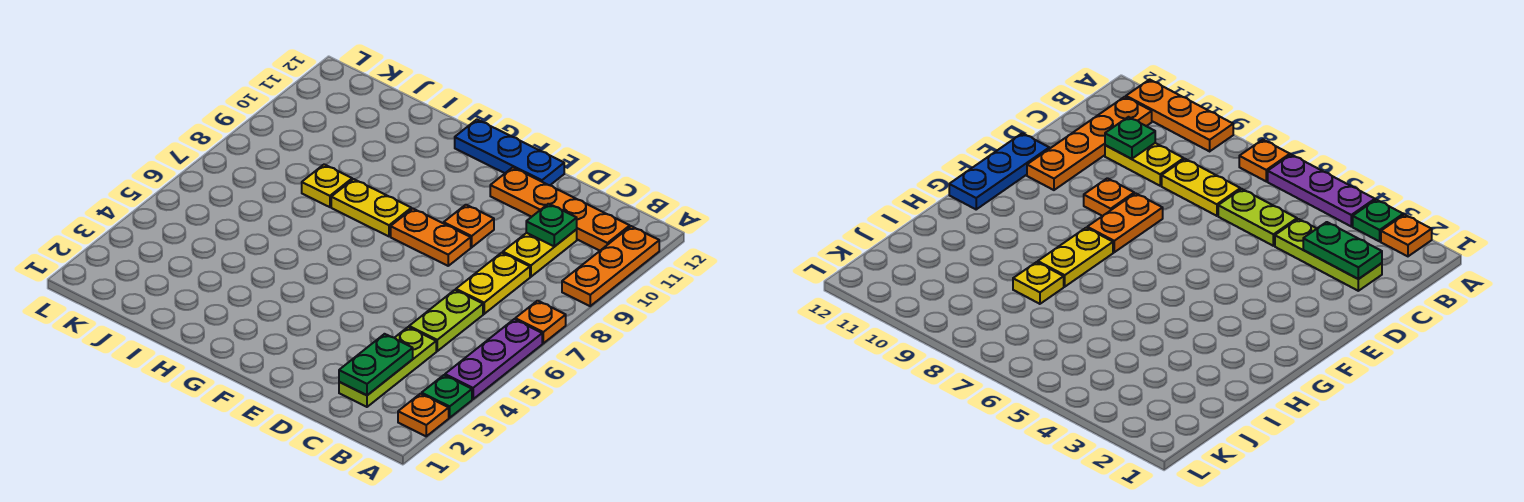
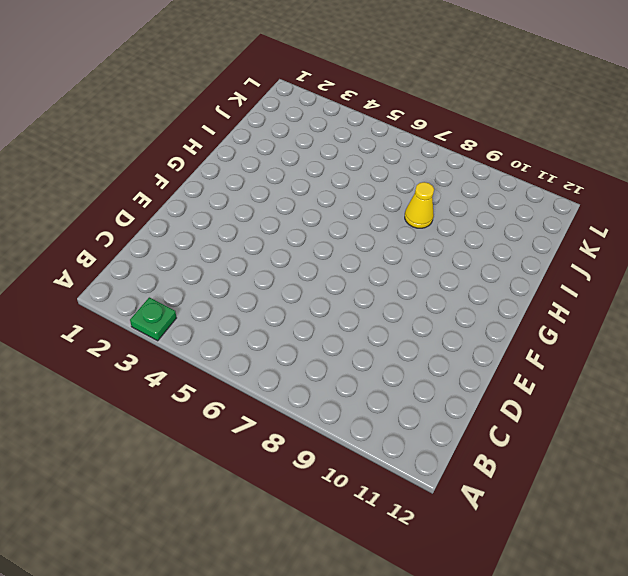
yellow cone I8 level 1 -> yellow plate I8 level 1
none -> orange plate A2 level 1
none -> purple plate A4:A6 level 1
none -> orange plate A7 level 1

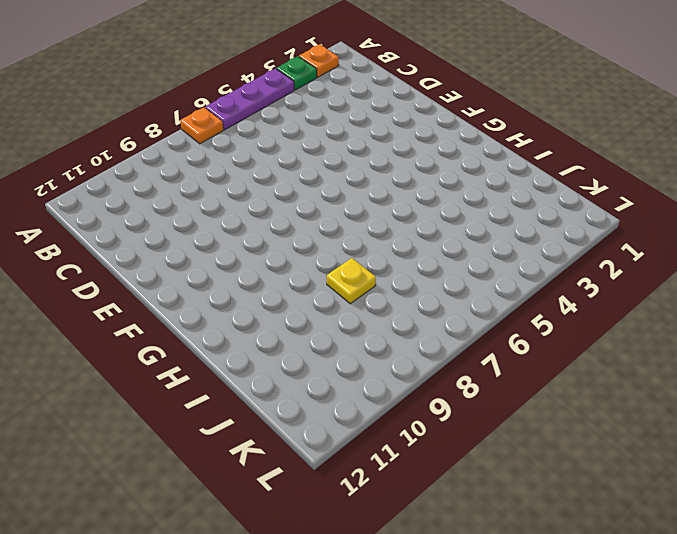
none -> orange plate A9:A11 level 1
none -> orange plate B11:E11 level 1
none -> lime plate C2:C4 level 1

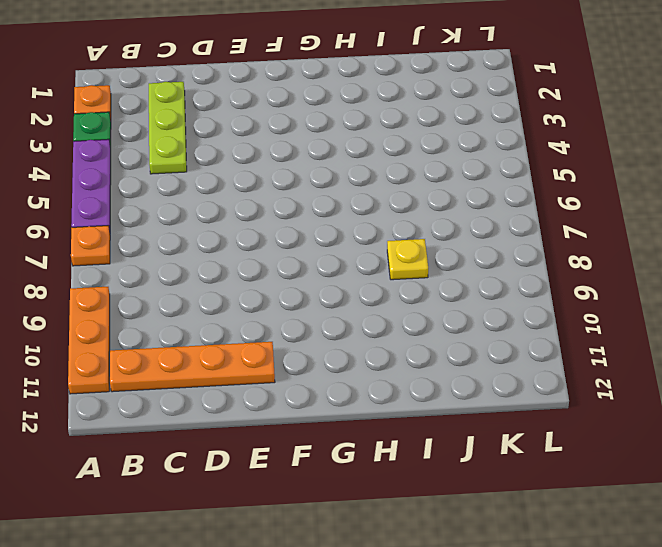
none -> lime plate C5:C6 level 1
none -> yellow plate C7:C8 level 1
none -> yellow plate C9:C10 level 1

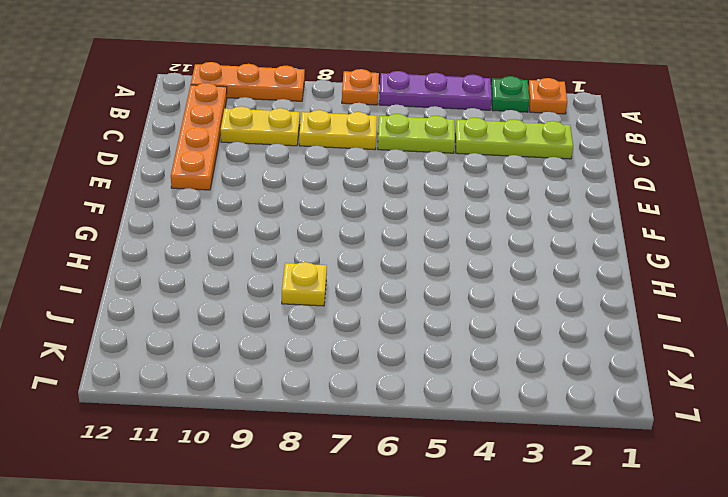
none -> orange plate E8:F8 level 1
none -> orange plate E9 level 1
none -> blue plate E12:G12 level 1

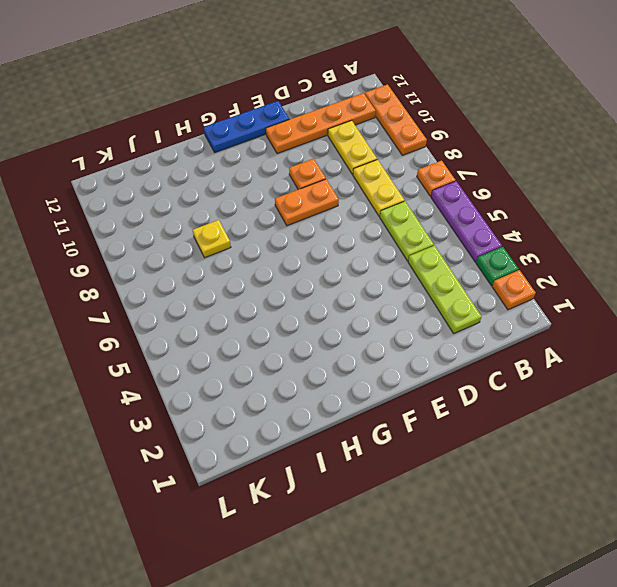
none -> yellow plate G8:H8 level 1
none -> green plate C2:C3 level 2
none -> green plate C10 level 2

